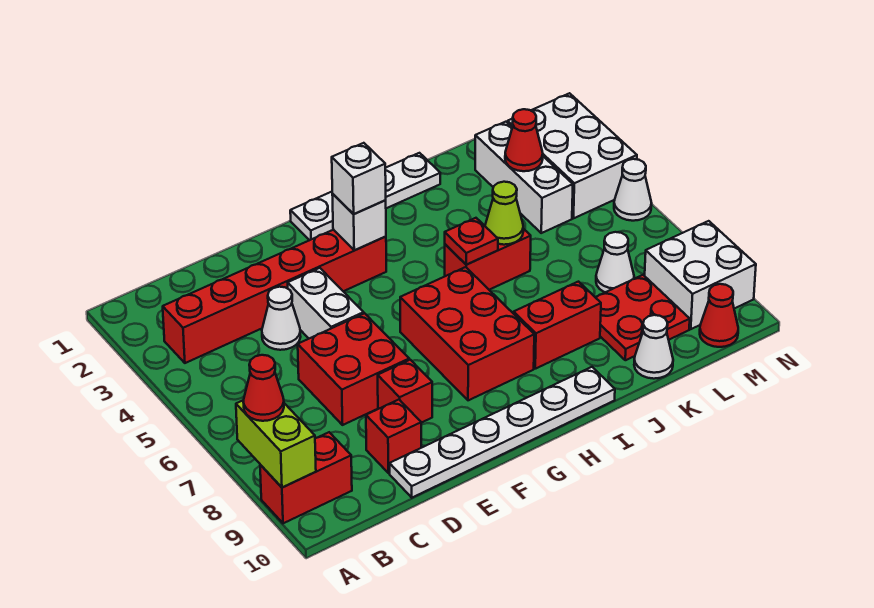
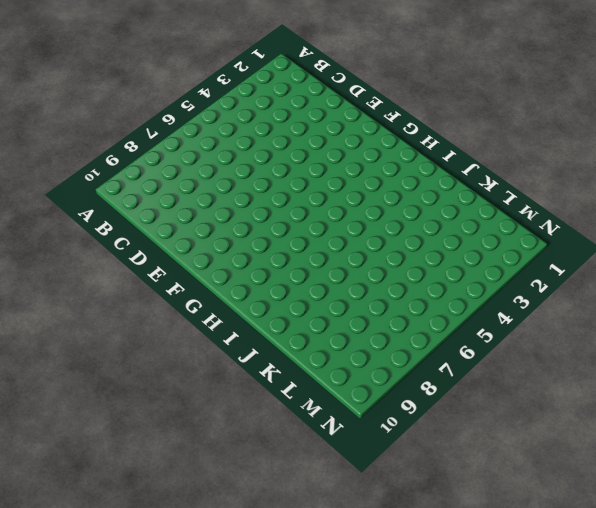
none -> red brick A9:B9 level 1
none -> red brick B3:G3 level 1
none -> white cone D4 level 1

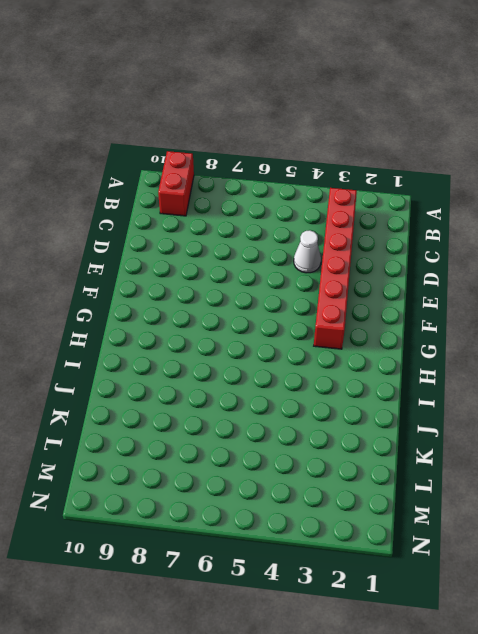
none -> red brick D6:E7 level 1
none -> red brick D9 level 1
none -> white plate D10:I10 level 1

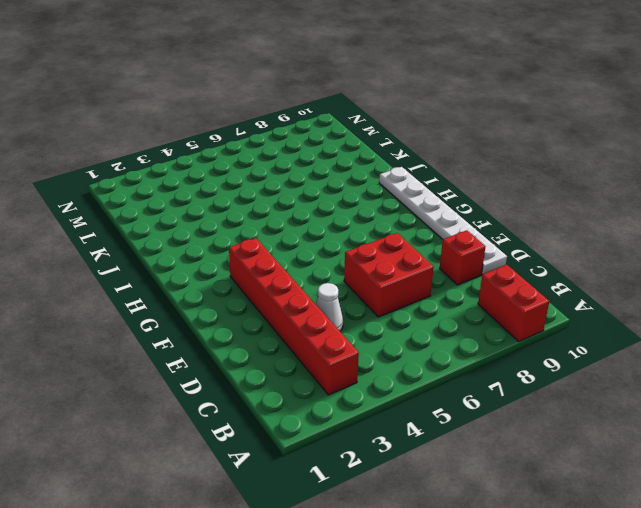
none -> white brick E4:E5 level 1
none -> red brick E8 level 1
none -> white plate G1:J1 level 1

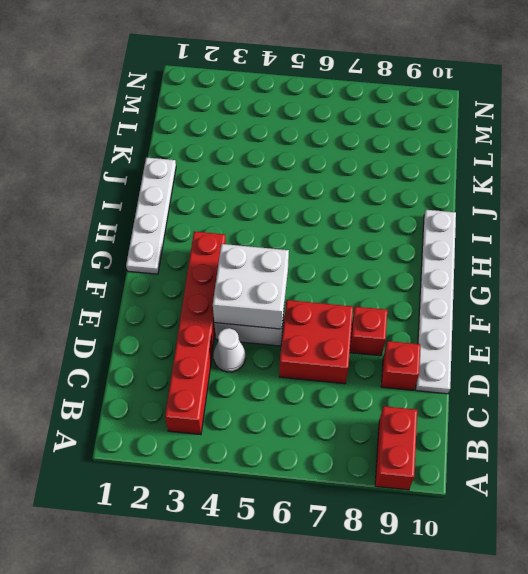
white brick E4:F5 level 2 -> white brick M8:N9 level 1
none -> red brick G6:H8 level 1
none -> red brick I5:J5 level 1
none -> red brick I8:J8 level 1

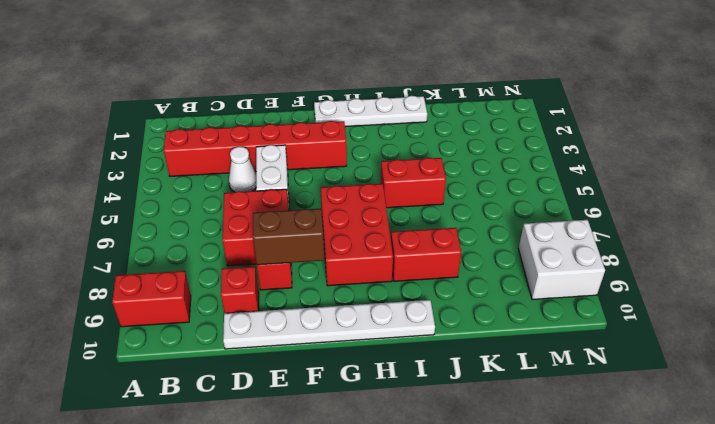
brown brick E8:F8 level 2 -> none
none -> red plate K8:L9 level 1
none -> white cone K10 level 1
none -> white brick L2:L4 level 1

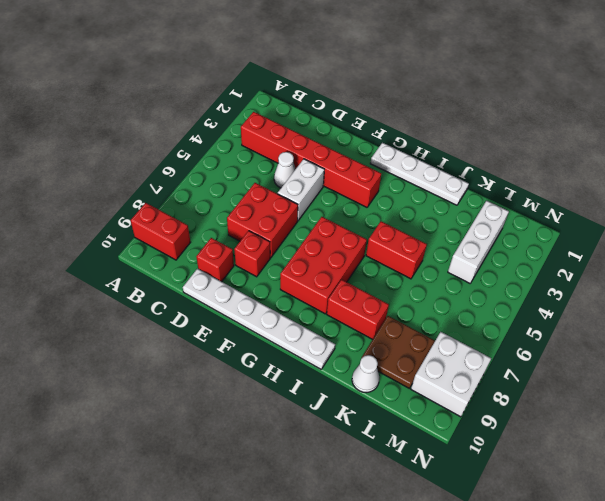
brown plate K8:L9 level 1 -> red plate K8:L9 level 1
none -> white cone L7 level 1
none -> white brick M2:N4 level 1
none -> red cone M10 level 1

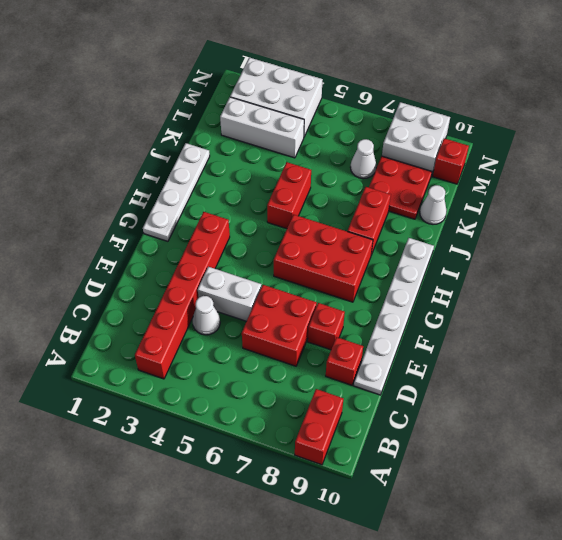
red brick M10 level 1 -> red cone M10 level 1
none -> white cone N5 level 1
none -> lime brick A8:A9 level 2
none -> white brick G3 level 2

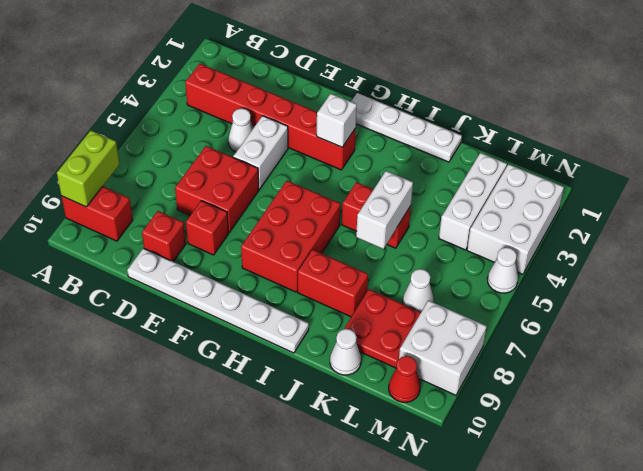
white brick J5:J6 level 2 -> lime cone J5 level 2
none -> red plate I5 level 2
none -> red cone L3 level 2
none -> red cone A8 level 3

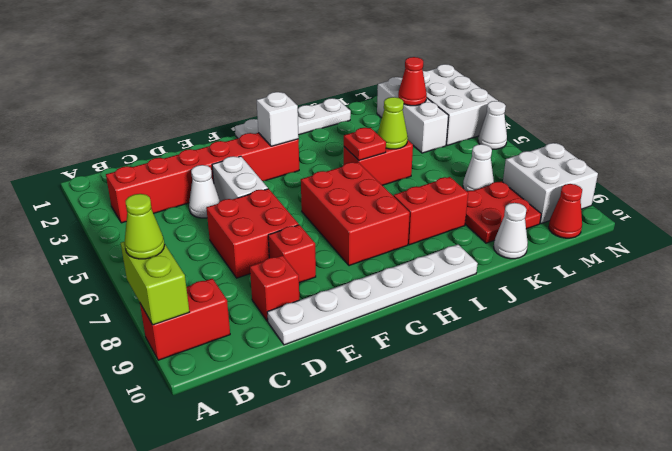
lime cone A8 level 3 -> red cone A8 level 3
none -> white brick G3 level 3

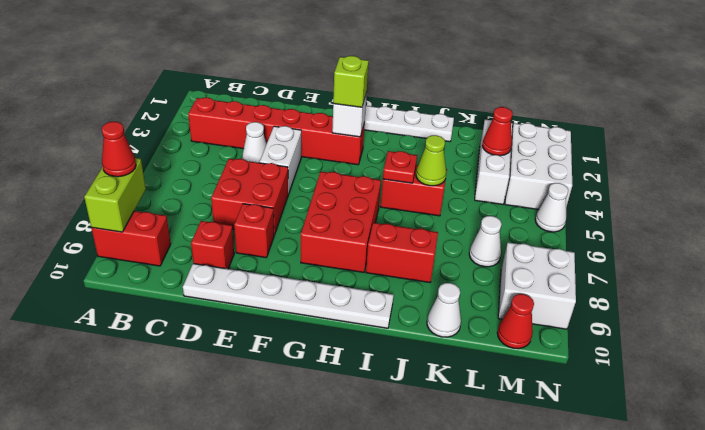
lime brick G3 level 3 -> white brick G3 level 3
none -> red plate K8:L9 level 1

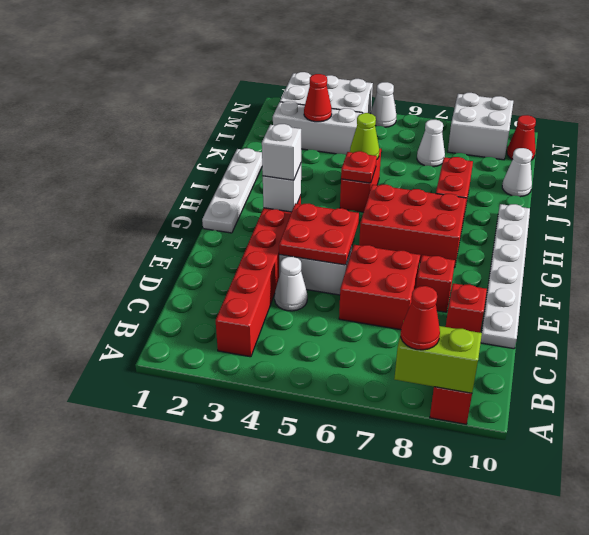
red plate E4:F5 level 2 -> red plate K8:L9 level 1

